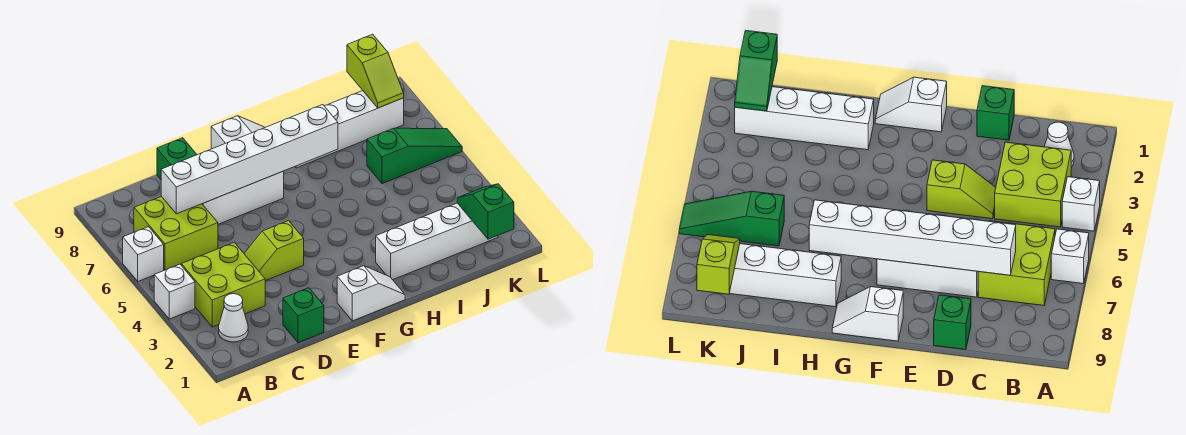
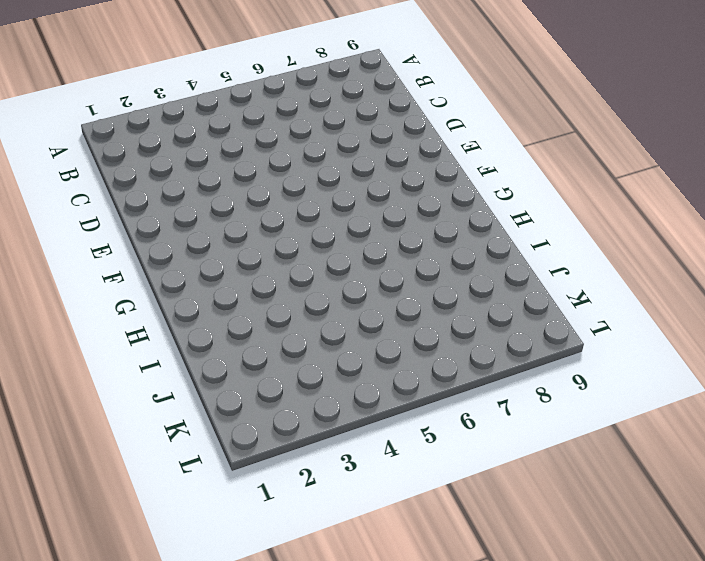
none -> white brick A4 level 1
none -> white brick A6 level 1
none -> white cone B2 level 1

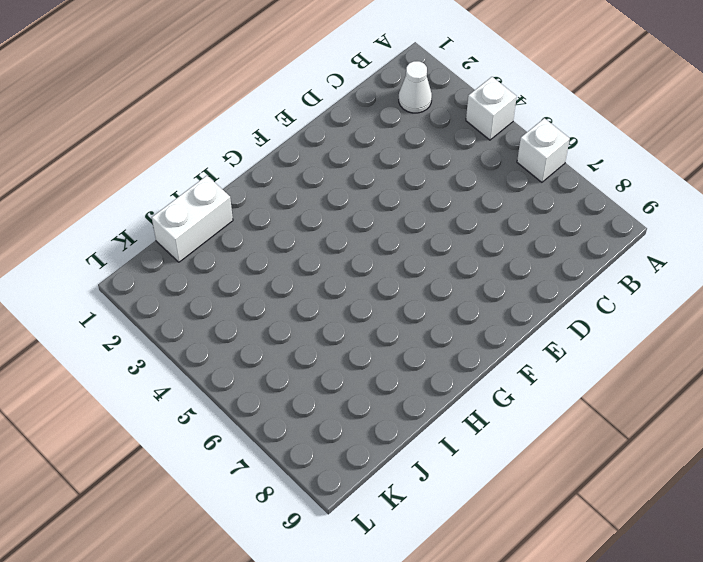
white brick I1:J1 level 1 -> none
none -> lime brick B3:C4 level 1
none -> lime brick B6:C7 level 1
none -> green brick D1 level 1

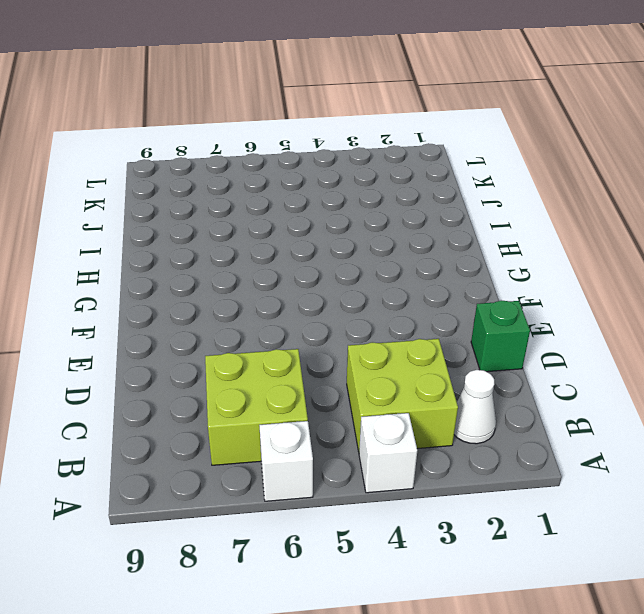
none -> lime slope D4:E4 level 1 top E
none -> white brick D7:F7 level 1
none -> green brick D9 level 1

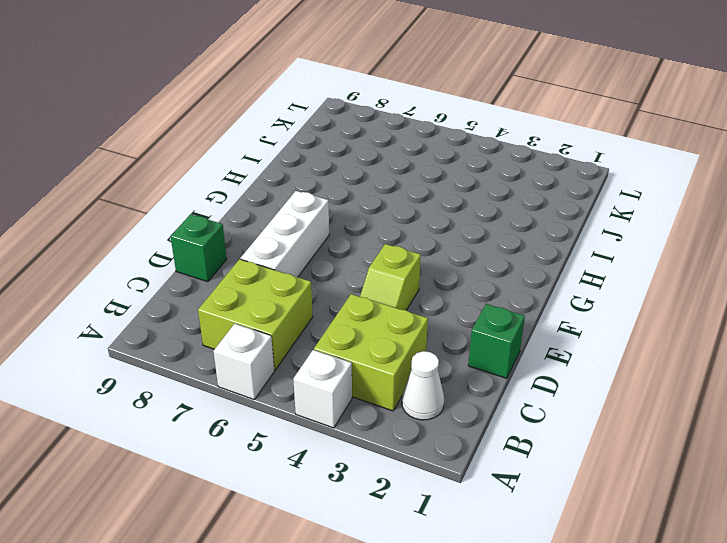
none -> white slope F1:G1 level 1 top F
none -> white slope F9:G9 level 1 top F
none -> white brick H2:K2 level 1

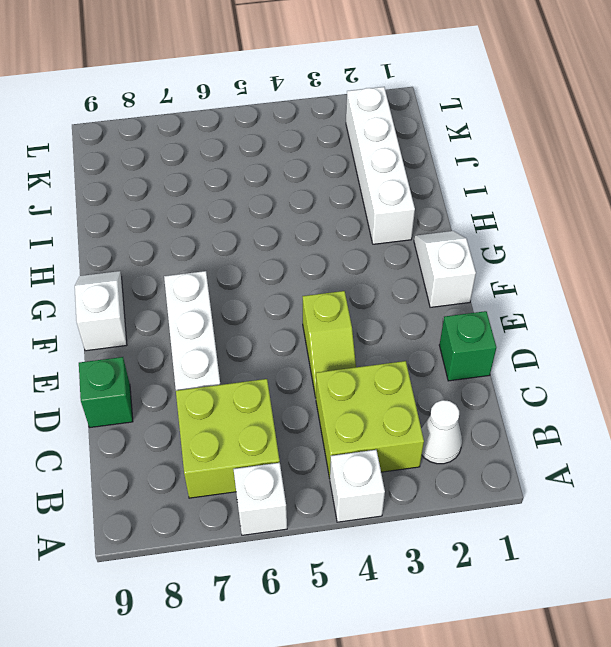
none -> white brick H8:K8 level 1
none -> green slope J6:L6 level 1 top J
none -> white brick C7:H7 level 2

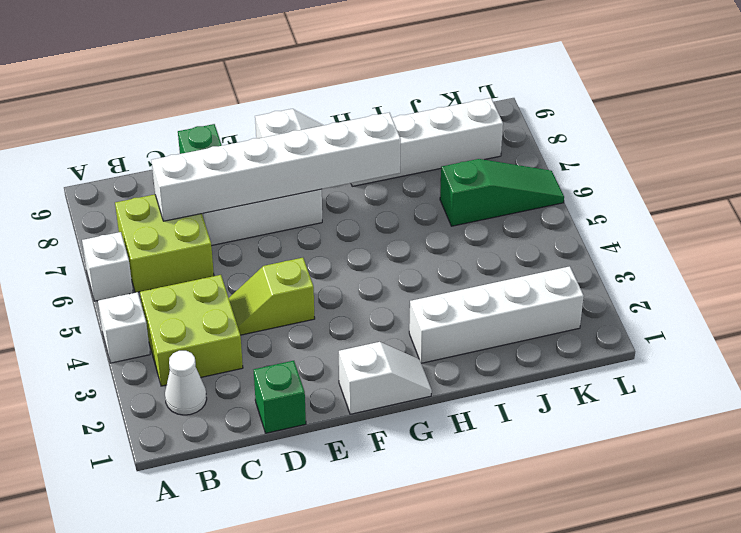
none -> green slope K1:K2 level 2 top 1
none -> lime slope K8:K9 level 2 top 9

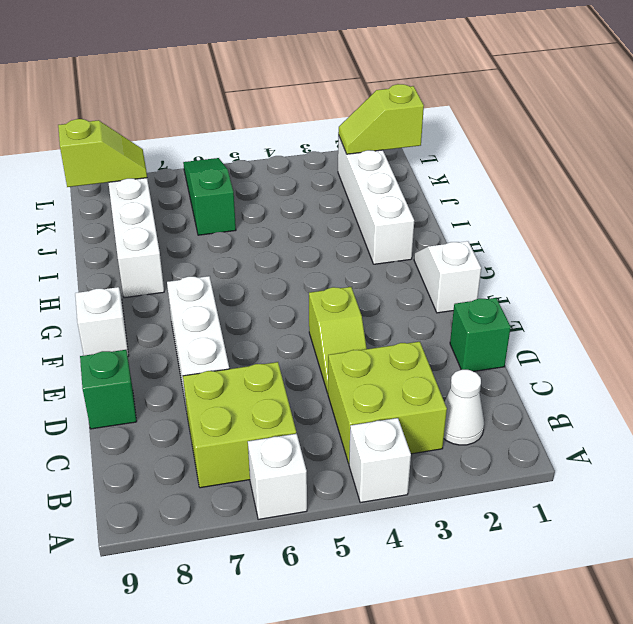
lime slope K1:K2 level 2 top 1 -> green slope K1:K2 level 2 top 1
none -> white brick C7:H7 level 2

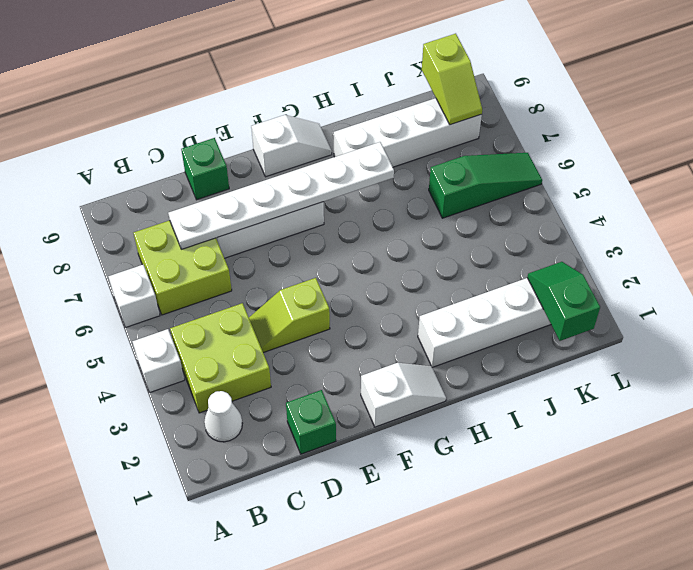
white plate C7:H7 level 2 -> white brick C7:H7 level 2

